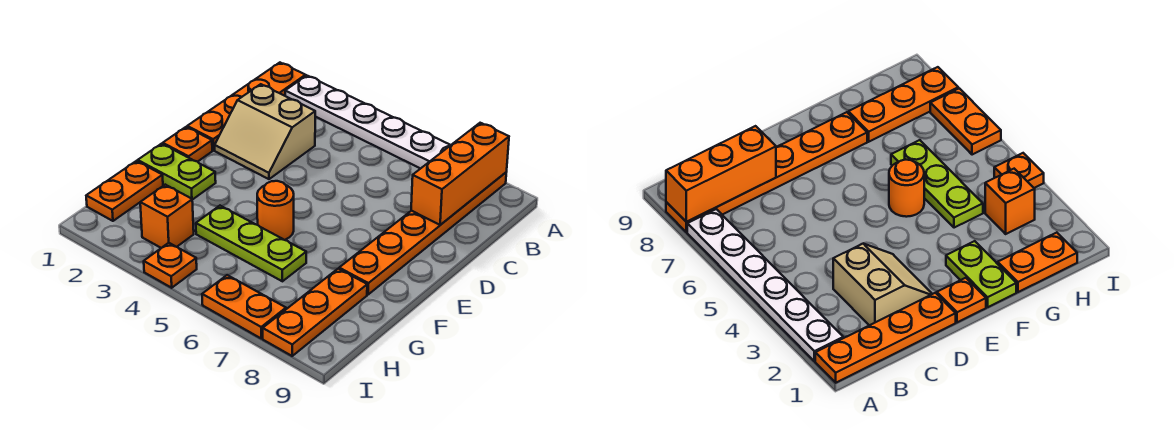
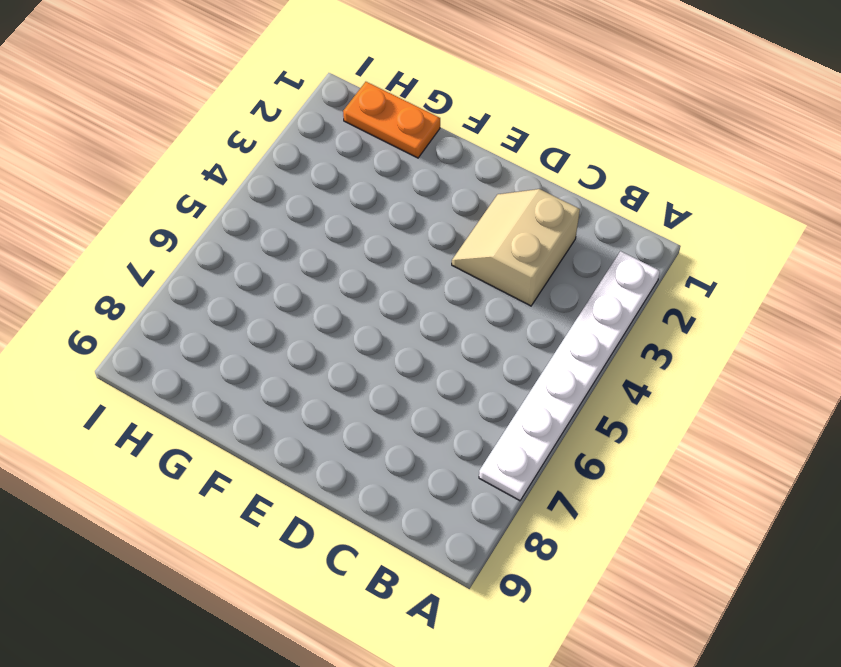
none -> orange plate A1:D1 level 1
none -> orange plate A8:F8 level 1
none -> orange plate E1 level 1

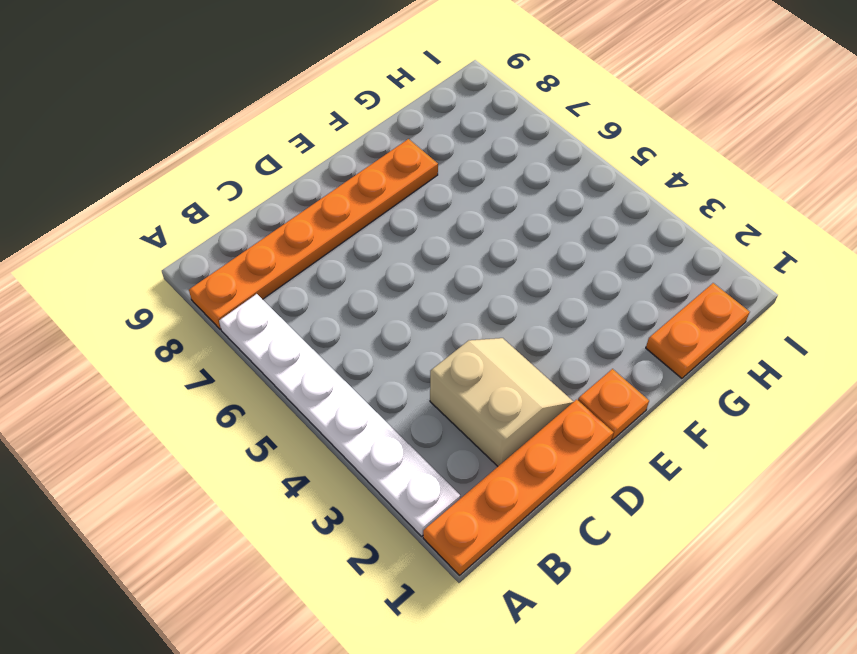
none -> lime plate F1:F2 level 1
none -> orange round brick F5 level 1
none -> lime plate G4:G6 level 1

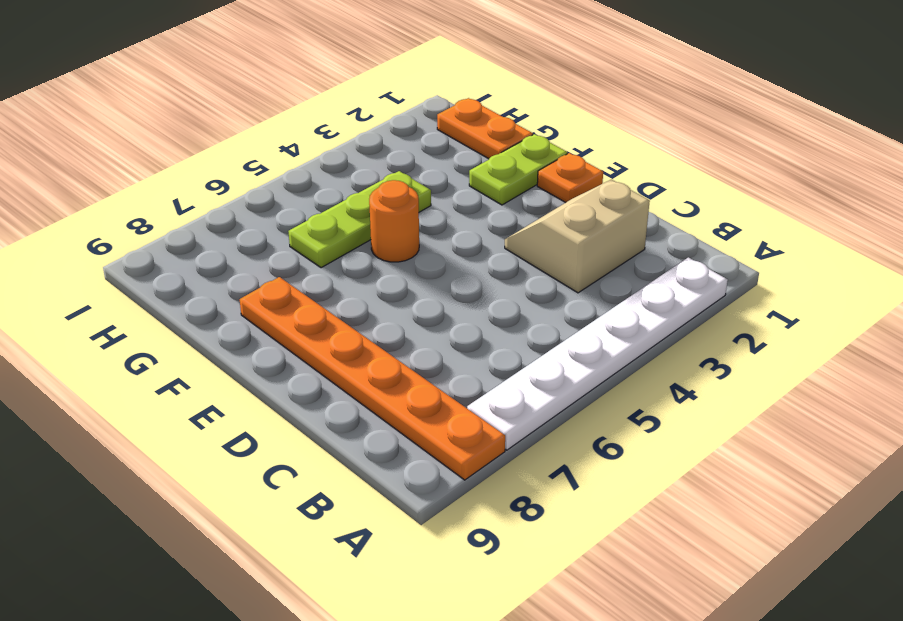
none -> orange plate A1:D1 level 1
none -> orange plate G8:I8 level 1
none -> orange brick H3 level 1

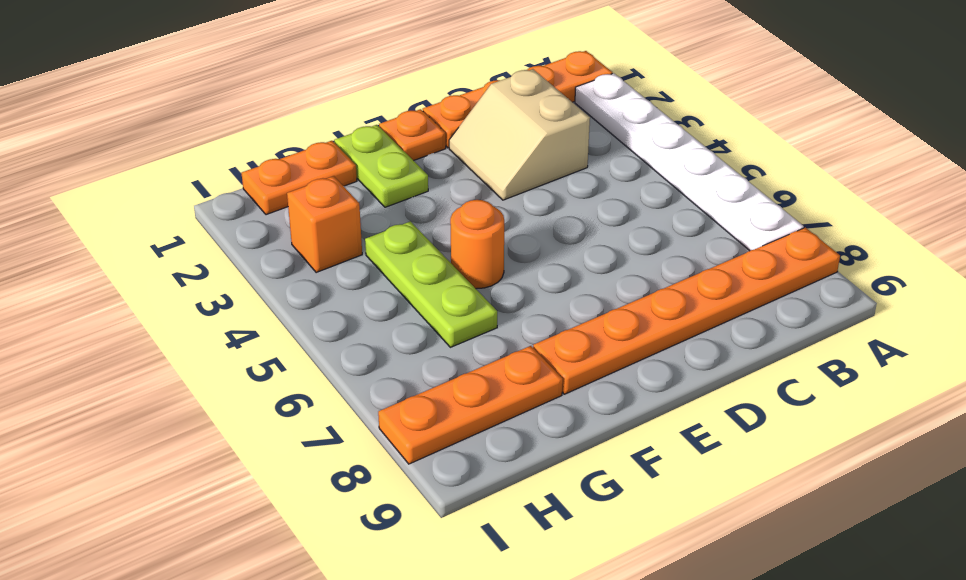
none -> orange plate I4 level 1
none -> orange plate I6:I7 level 1
none -> orange brick A8:C8 level 2

